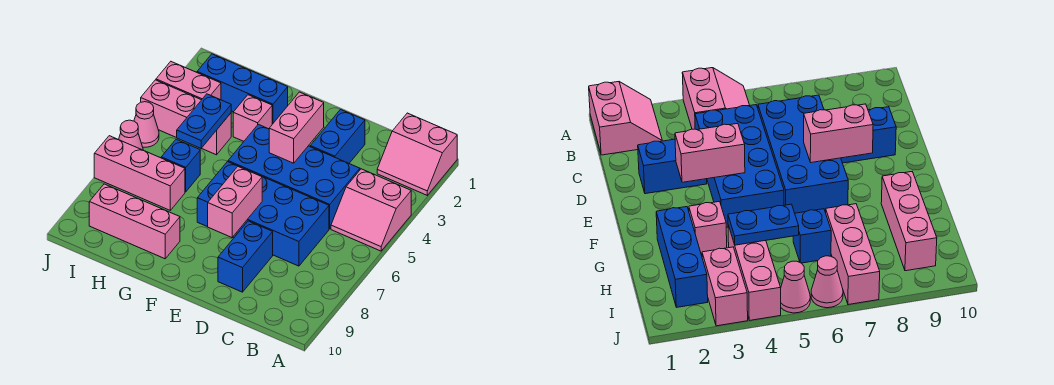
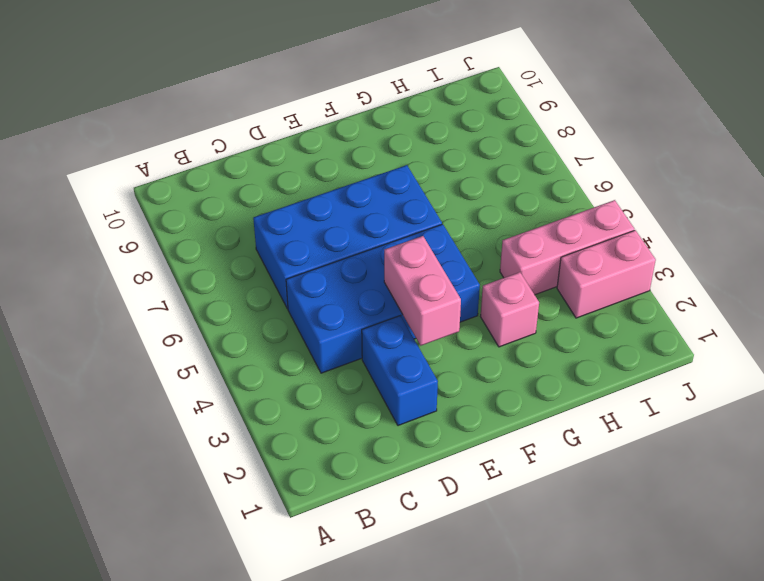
none -> pink slope A1:B2 level 1 top 1
none -> pink slope A4:B5 level 1 top 4
none -> blue brick D8:D9 level 1

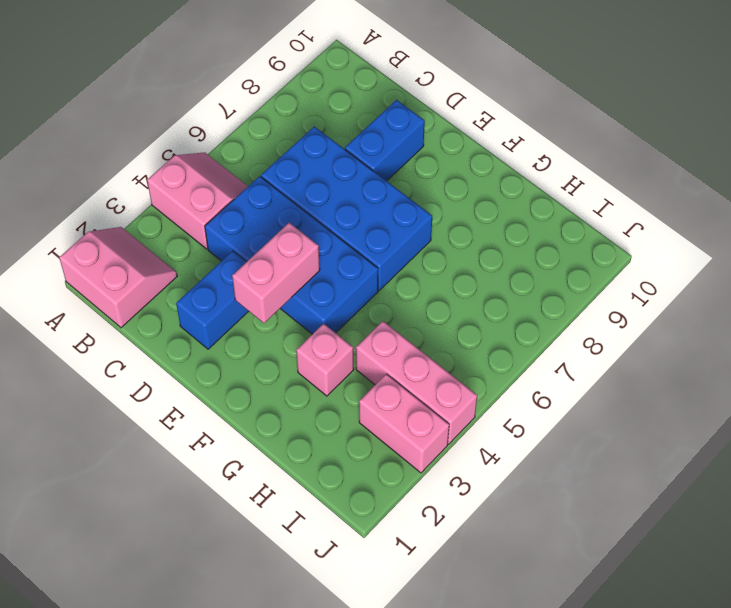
none -> blue brick G2:I2 level 1
none -> pink brick G9:I9 level 1
none -> blue brick H6 level 1

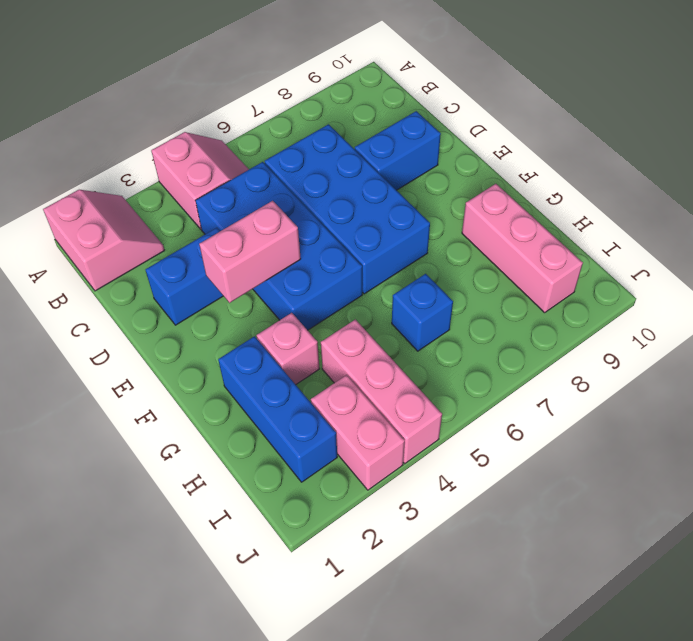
none -> pink brick H7:J7 level 1
none -> pink cone J5 level 1
none -> pink cone J6 level 1

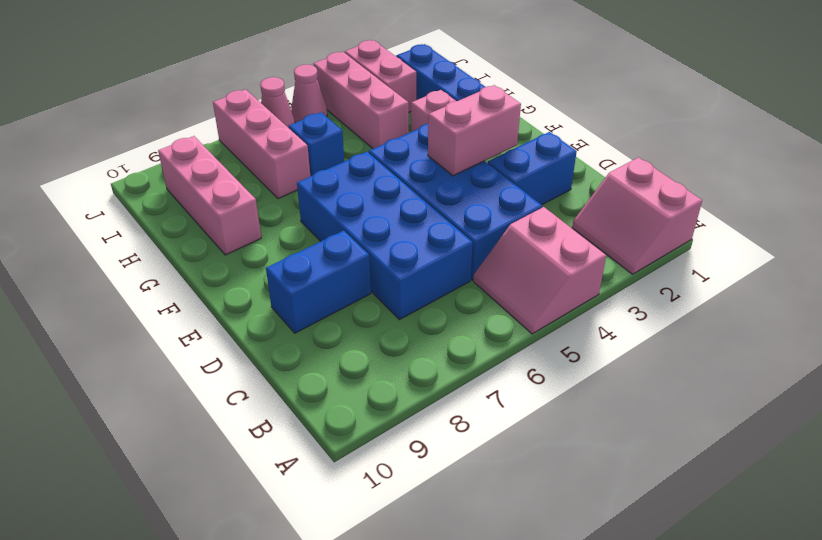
none -> pink brick E7:E8 level 2
none -> blue plate H4:H5 level 2

